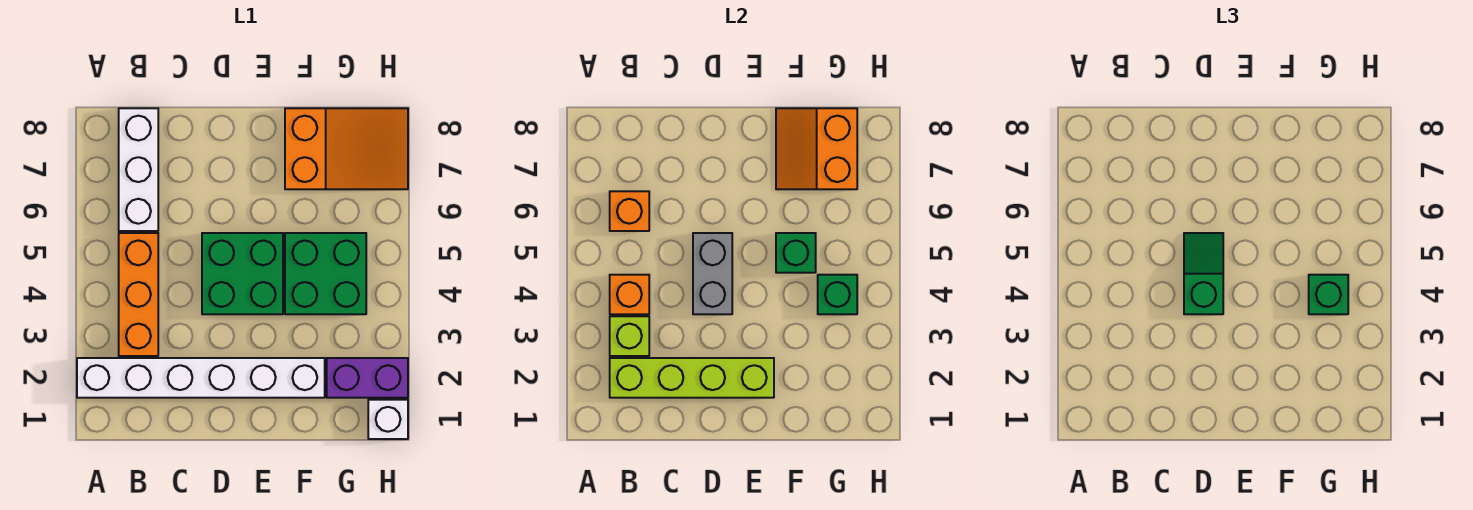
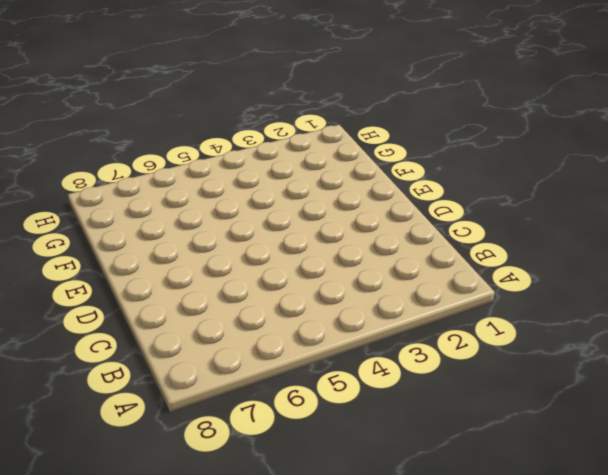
none -> white brick A2:F2 level 1
none -> orange brick B3:B5 level 1
none -> white brick B6:B8 level 1

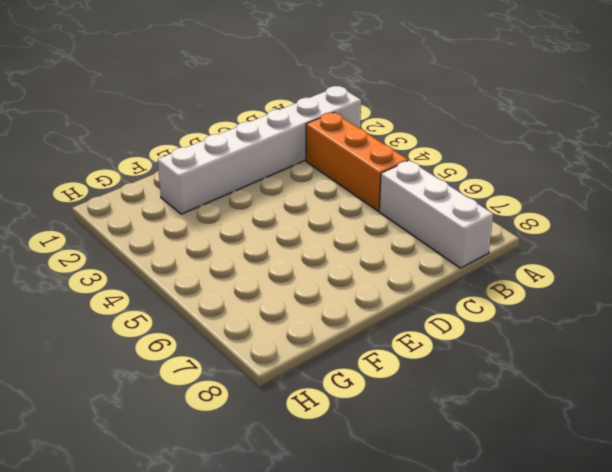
none -> green brick D4:E5 level 1
none -> green brick F4:G5 level 1
none -> orange slope F7:H8 level 1 top F

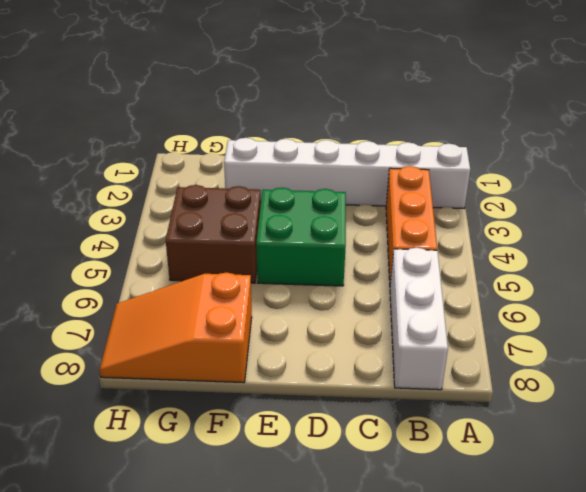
brown brick F4:G5 level 1 -> green brick F4:G5 level 1
none -> purple brick G2:H2 level 1
none -> white brick H1 level 1
none -> lime brick B2:E2 level 2

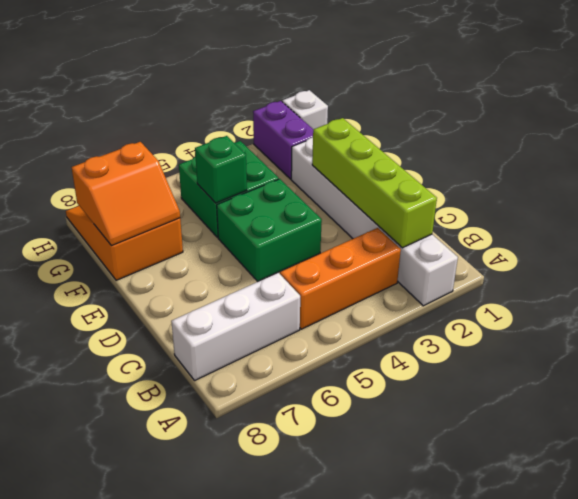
none -> lime brick B3 level 2
none -> orange brick B4 level 2
none -> orange brick B6 level 2

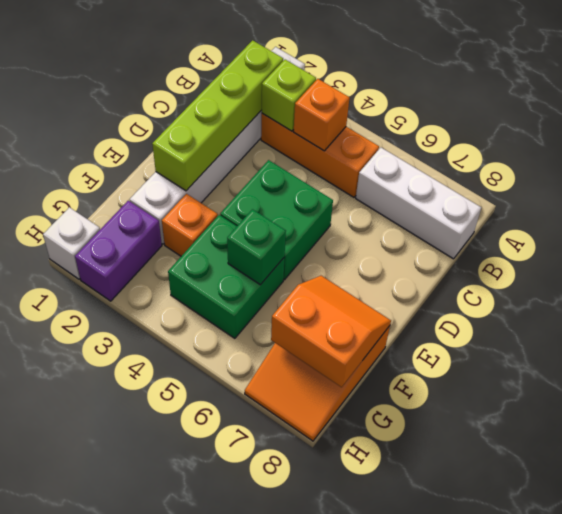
orange brick F3 level 1 -> orange brick B6 level 2
none -> grey brick D4:D5 level 2
none -> green brick G4 level 2
none -> green slope D4:D5 level 3 top 4

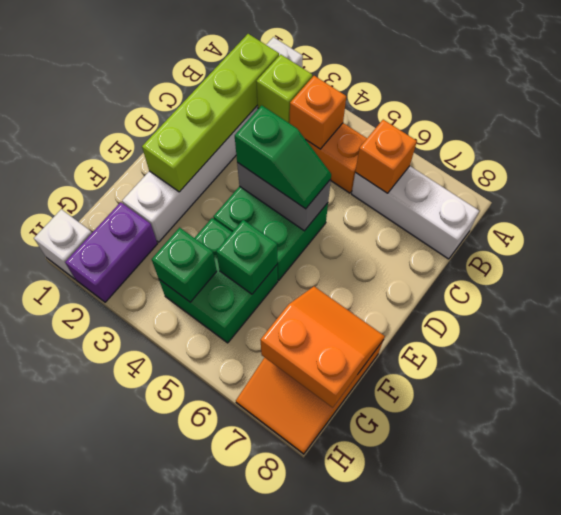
none -> green brick G4 level 3

